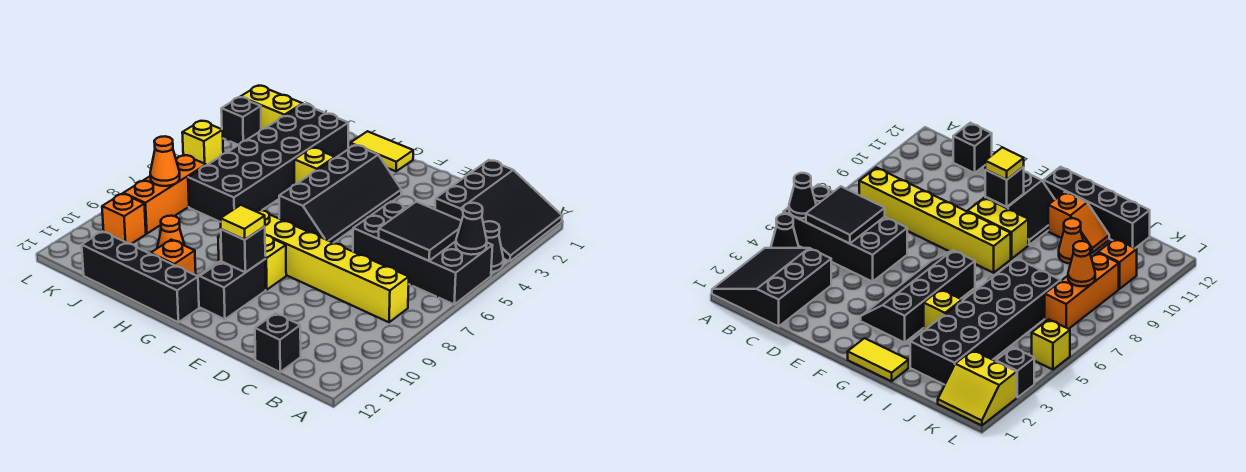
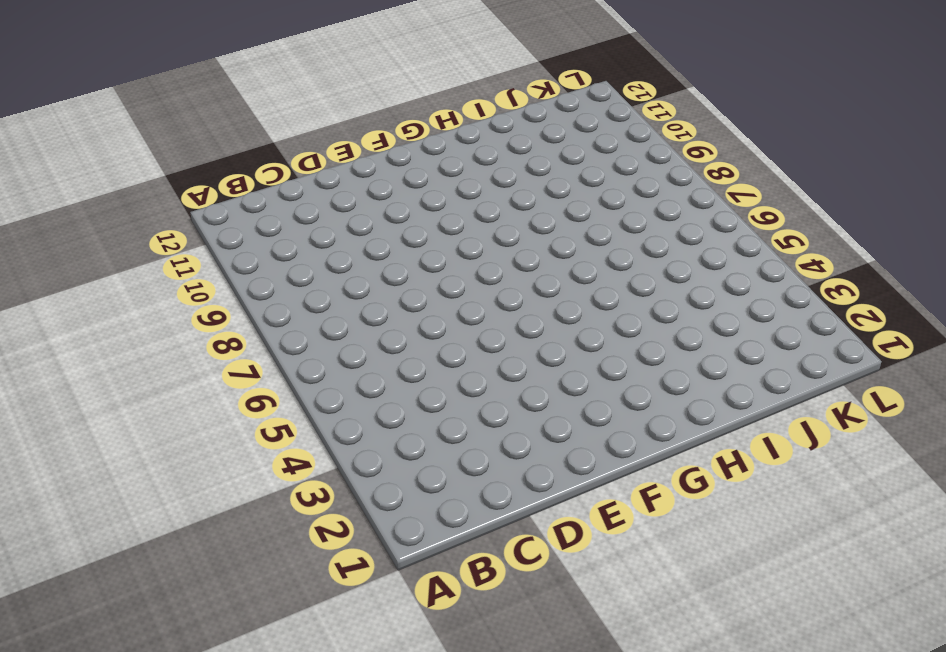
none -> black slope A1:C3 level 1 top C
none -> black cone A4 level 1
none -> black brick A5:D6 level 1

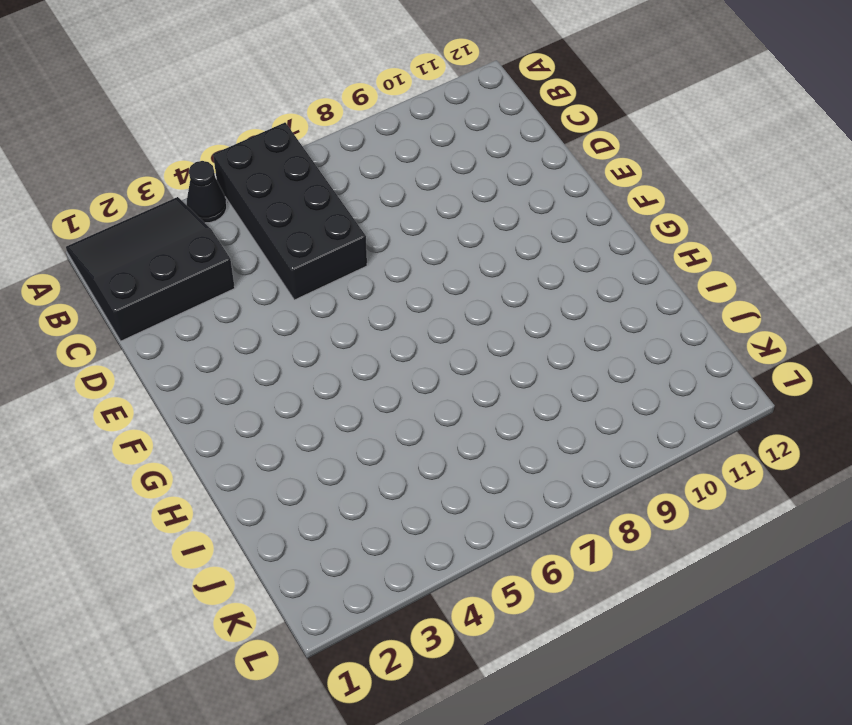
none -> yellow brick B8:G8 level 1
none -> black brick C12 level 1
none -> black slope F3:G6 level 1 top G

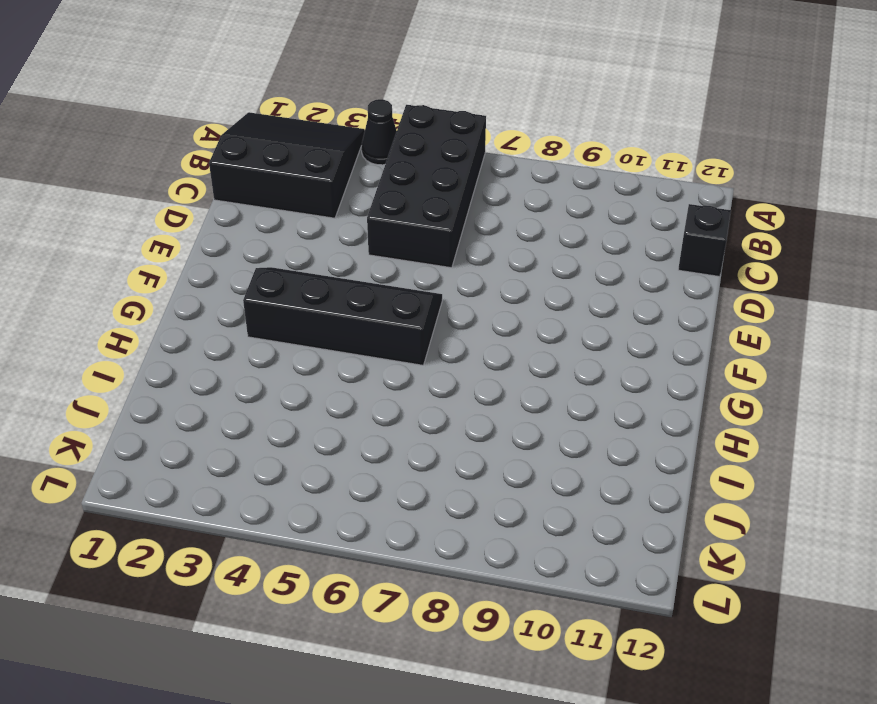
none -> yellow brick B8:G8 level 1
none -> yellow brick F9:G9 level 1
none -> black slope F10:G11 level 1 top F

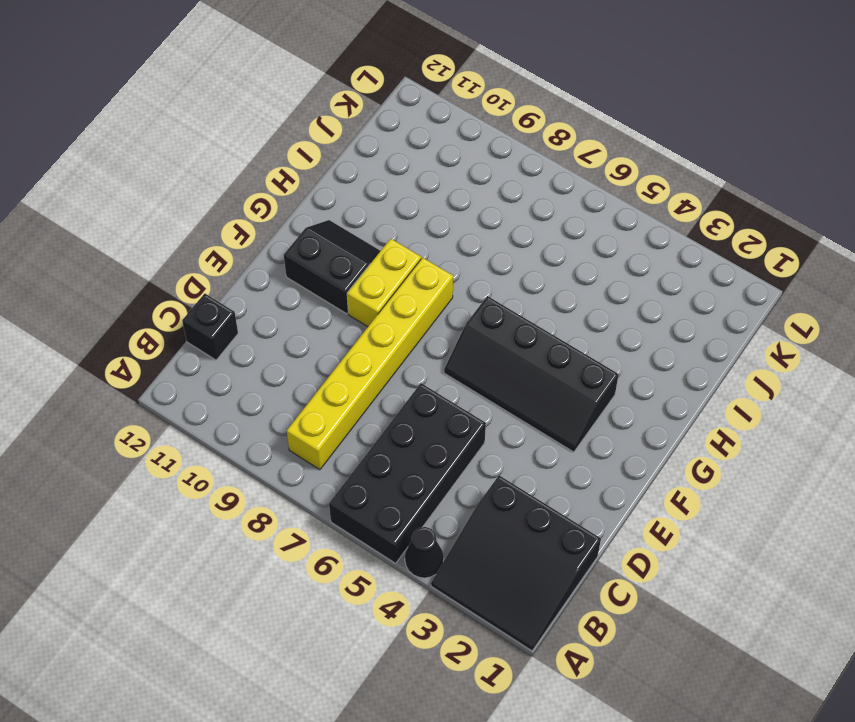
none -> yellow tile G1:H1 level 1
none -> black brick G12:J12 level 1
none -> yellow brick H4 level 1

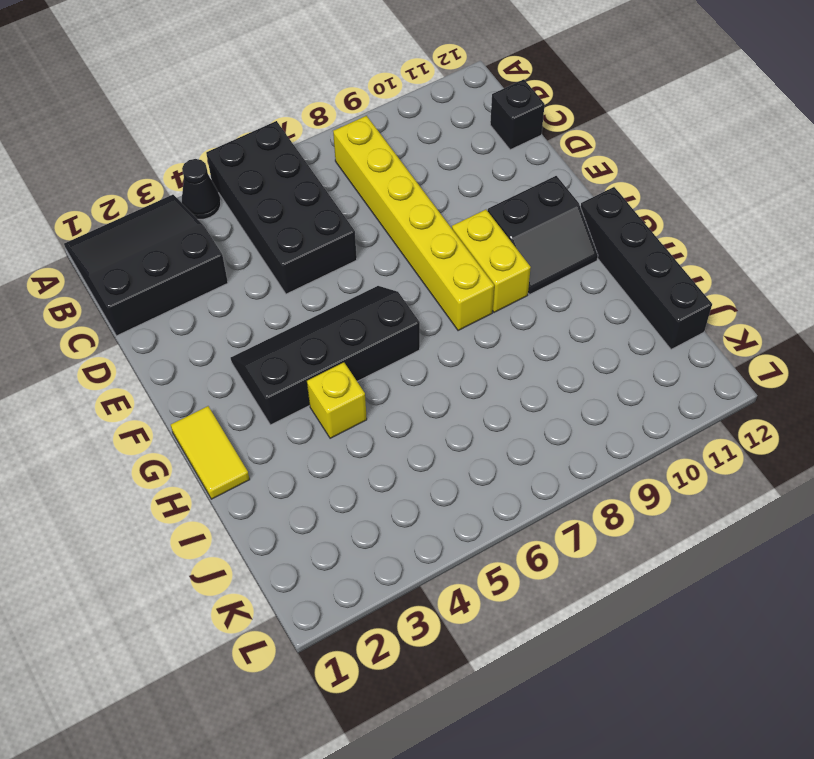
none -> orange slope H11:I11 level 1 top H
none -> black brick I2:J7 level 1
none -> orange cone I10 level 1

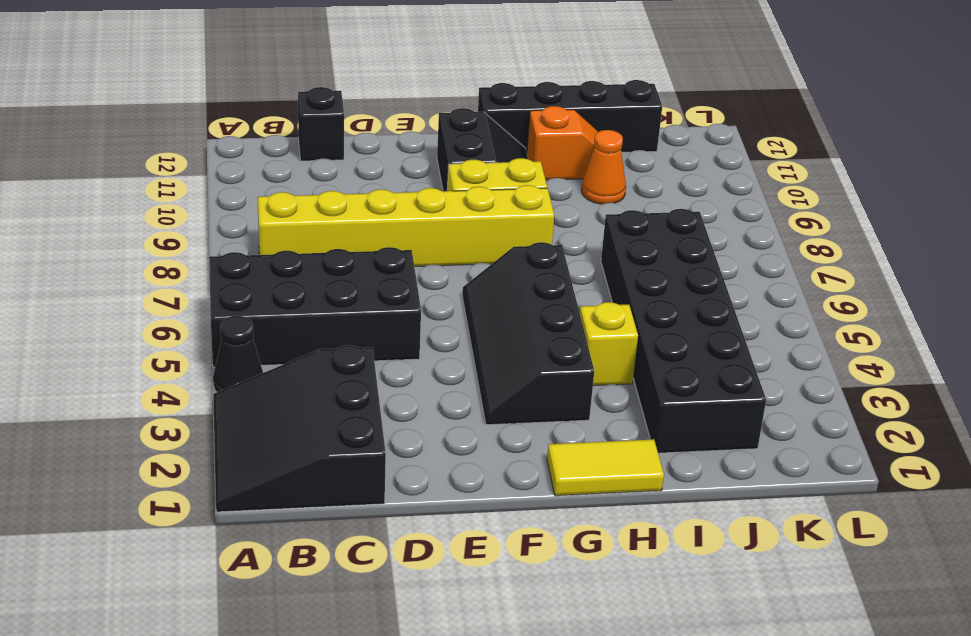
none -> yellow slope K1:L2 level 1 top 2
none -> orange brick K7:K9 level 1
none -> orange brick K10 level 1

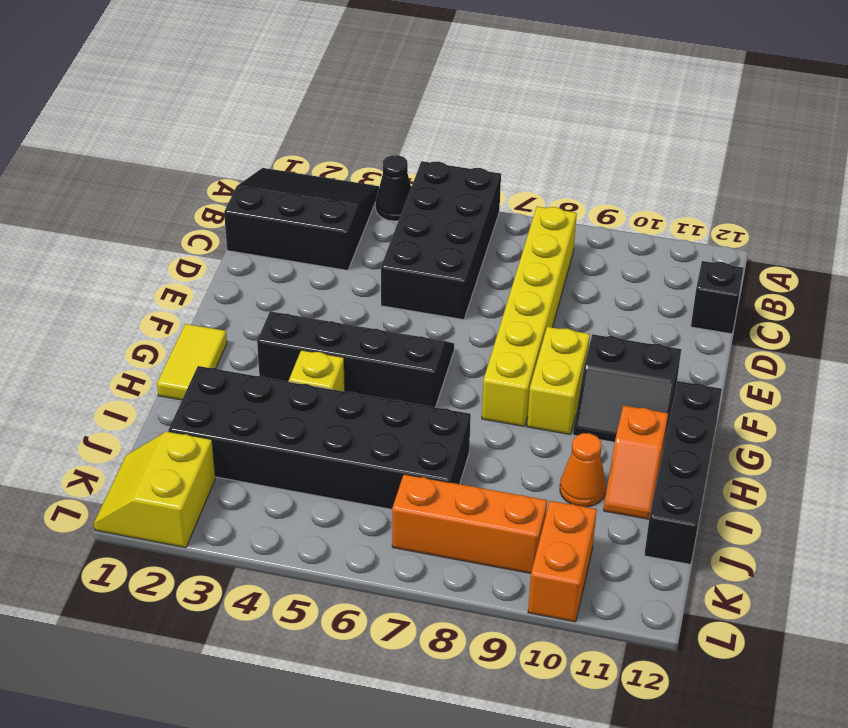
orange brick K10:L10 level 1 -> orange brick K10 level 1
none -> black brick L3 level 1
none -> yellow brick L5 level 1
none -> black cone A5 level 2

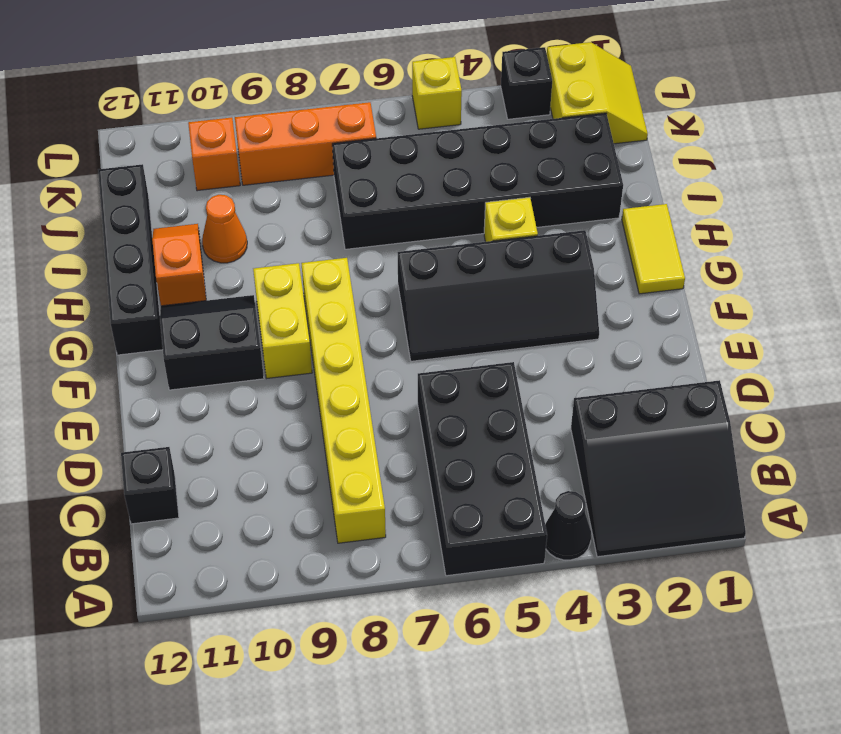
none -> black cone A5 level 2
none -> black tile B5:C6 level 2
none -> black brick F10 level 2

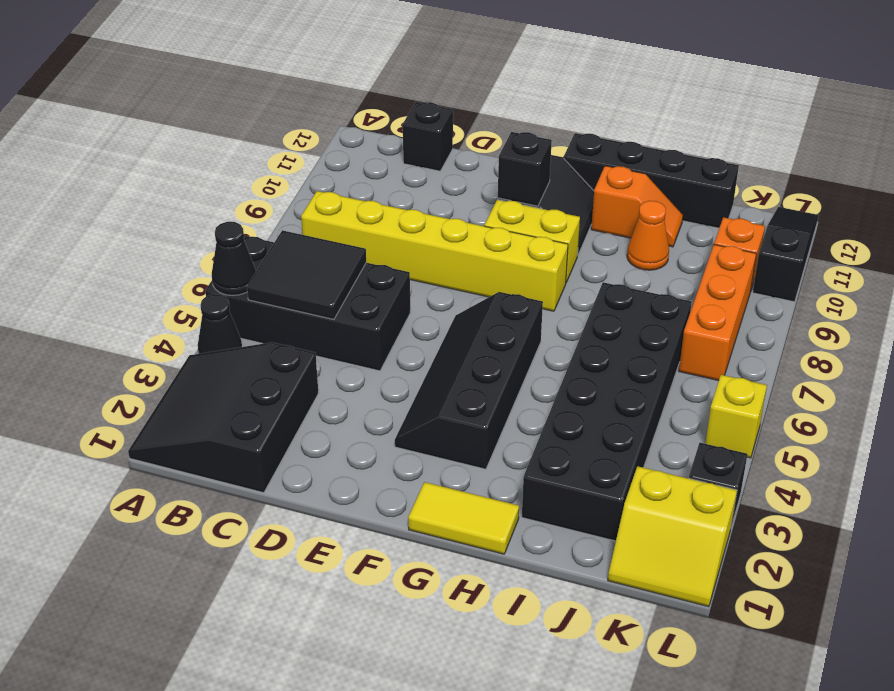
black slope L10:L12 level 1 top 10 -> none
none -> yellow brick H4 level 1
none -> orange cone K8 level 2
none -> yellow tile F10 level 3

